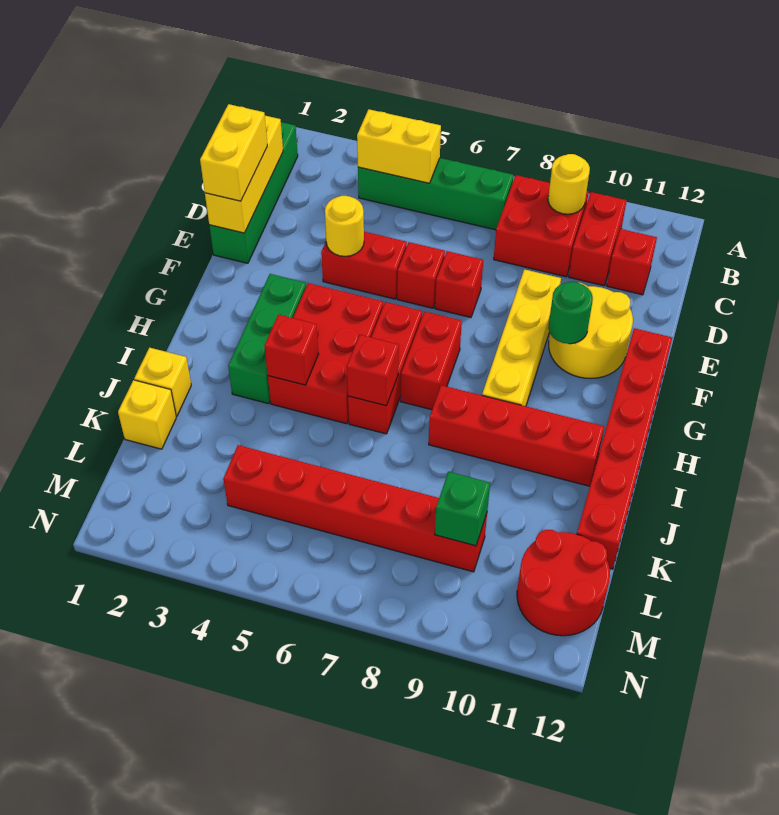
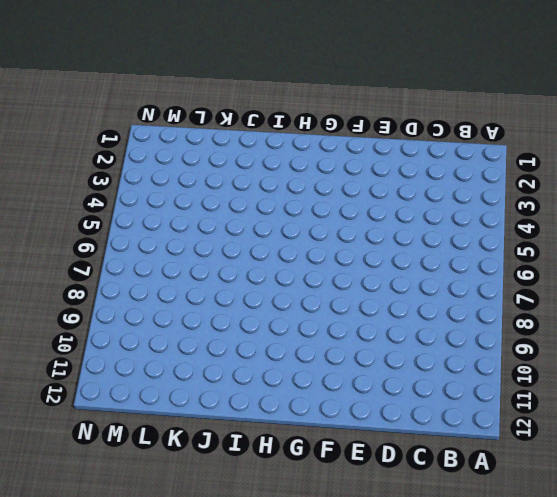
none -> green brick B1:E1 level 1
none -> green brick B4:B7 level 1
none -> red brick B8:C9 level 1

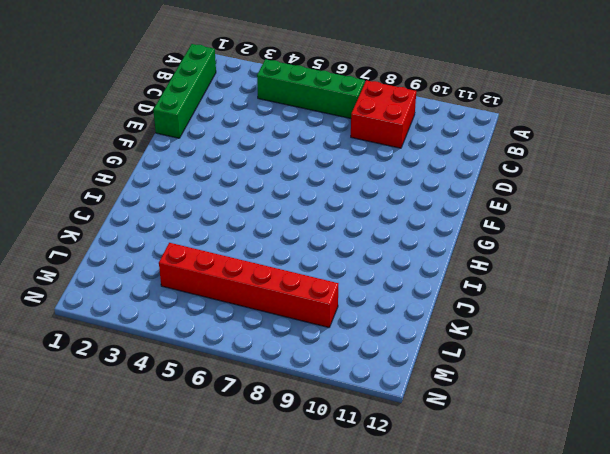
none -> red brick B10:C10 level 1
none -> red brick C11 level 1
none -> red brick E4:E5 level 1

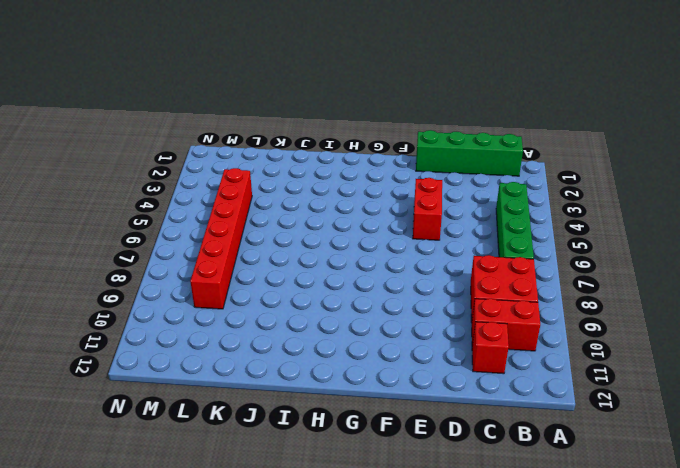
none -> red brick E6 level 1
none -> red brick E7 level 1
none -> yellow brick E9:H9 level 1

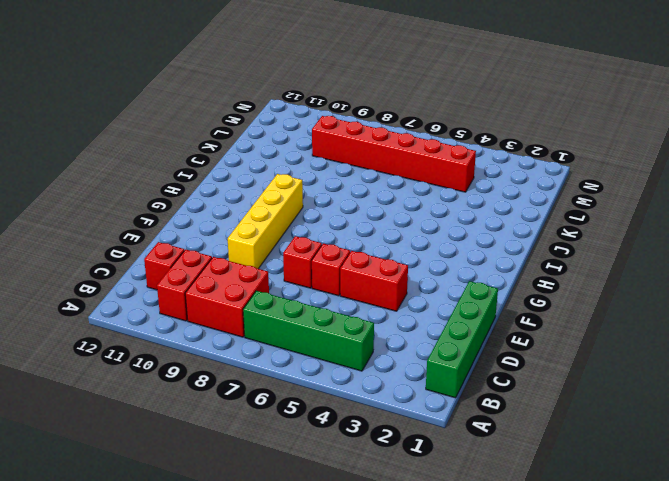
none -> yellow round brick E10:F11 level 1
none -> red brick F12:K12 level 1
none -> green brick G3:I3 level 1

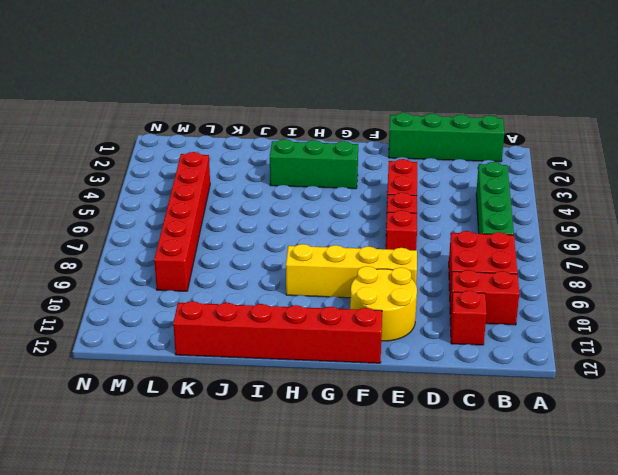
none -> red brick G4:I5 level 1
none -> red brick G6:I6 level 1
none -> red brick G7:H7 level 1

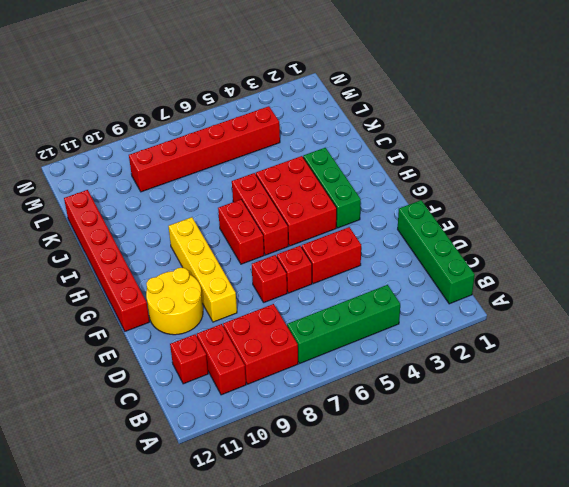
none -> red brick I8:I11 level 1
none -> yellow brick J1 level 1
none -> yellow brick K1 level 1

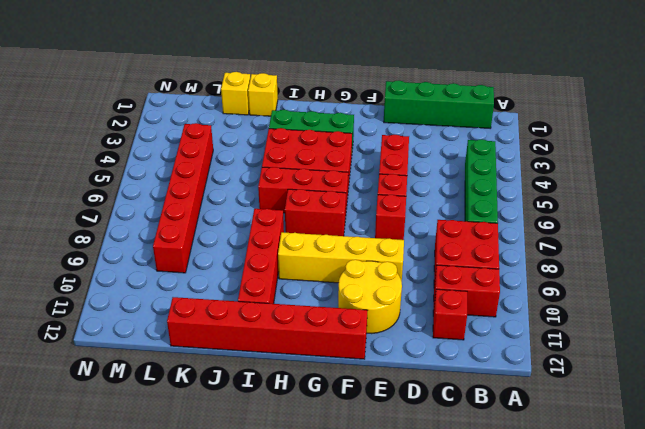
none -> red round brick L11:M12 level 1
none -> yellow brick B4:B5 level 2
none -> yellow round brick B9 level 2

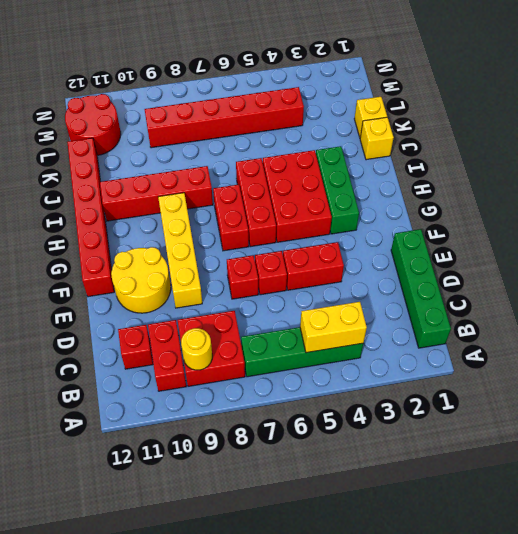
none -> yellow brick C1:E1 level 2
none -> yellow round brick E4 level 2
none -> green round brick F10 level 2

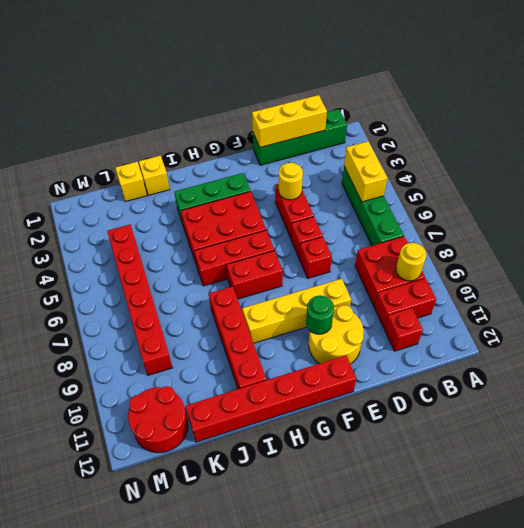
none -> red brick I4 level 2
none -> red brick I6 level 2
none -> green brick L9 level 2

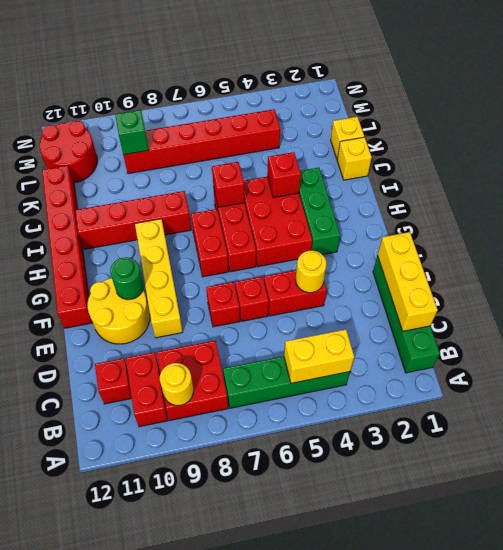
none -> yellow brick D1:E1 level 3

